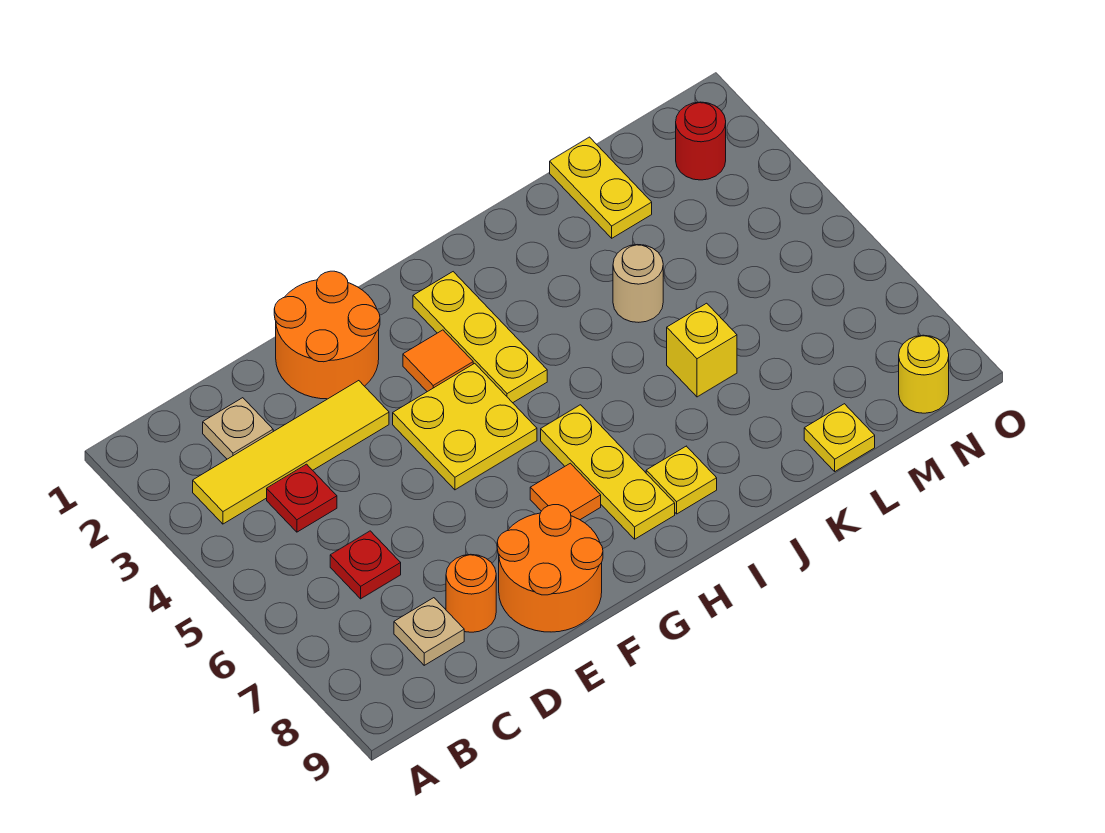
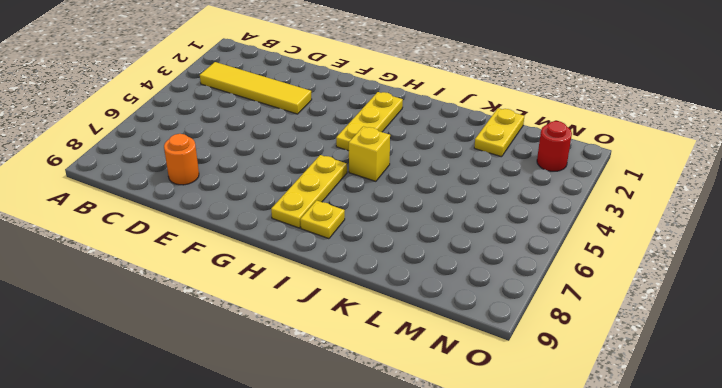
yellow brick I5 level 1 -> yellow brick K6 level 1
none -> tan plate C2 level 1
none -> red plate C4 level 1
none -> red plate C6 level 1

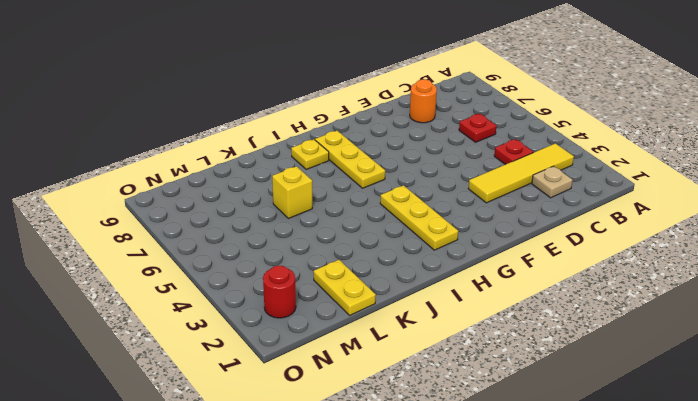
none -> tan plate C8 level 1
none -> orange round brick E1:F2 level 1
none -> orange round brick E8:F9 level 1

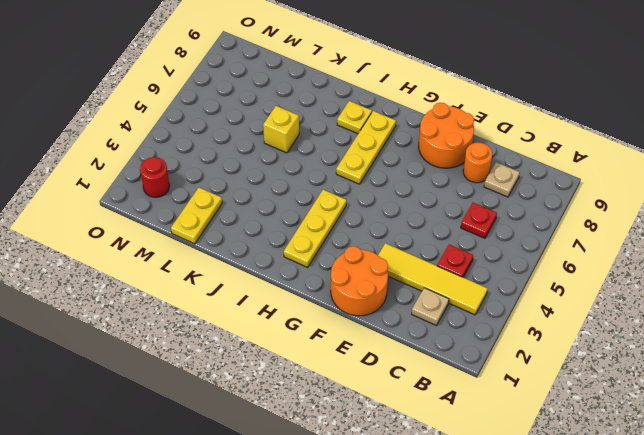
none -> yellow plate F4:G5 level 1
none -> orange tile G3 level 1
none -> orange tile G7 level 1

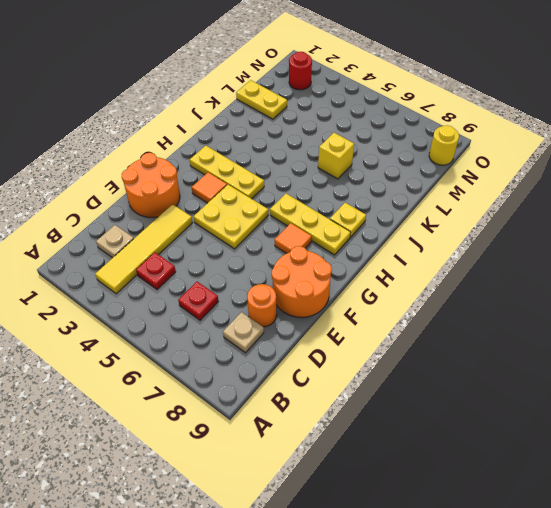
none -> tan round brick K4 level 1
none -> yellow plate L9 level 1

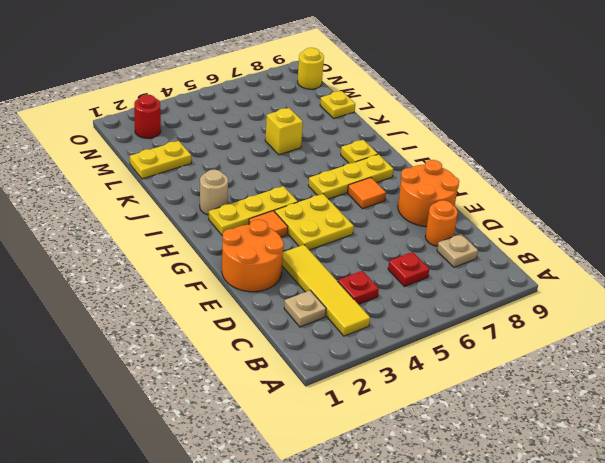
tan round brick I2 level 1 -> tan round brick K4 level 1

